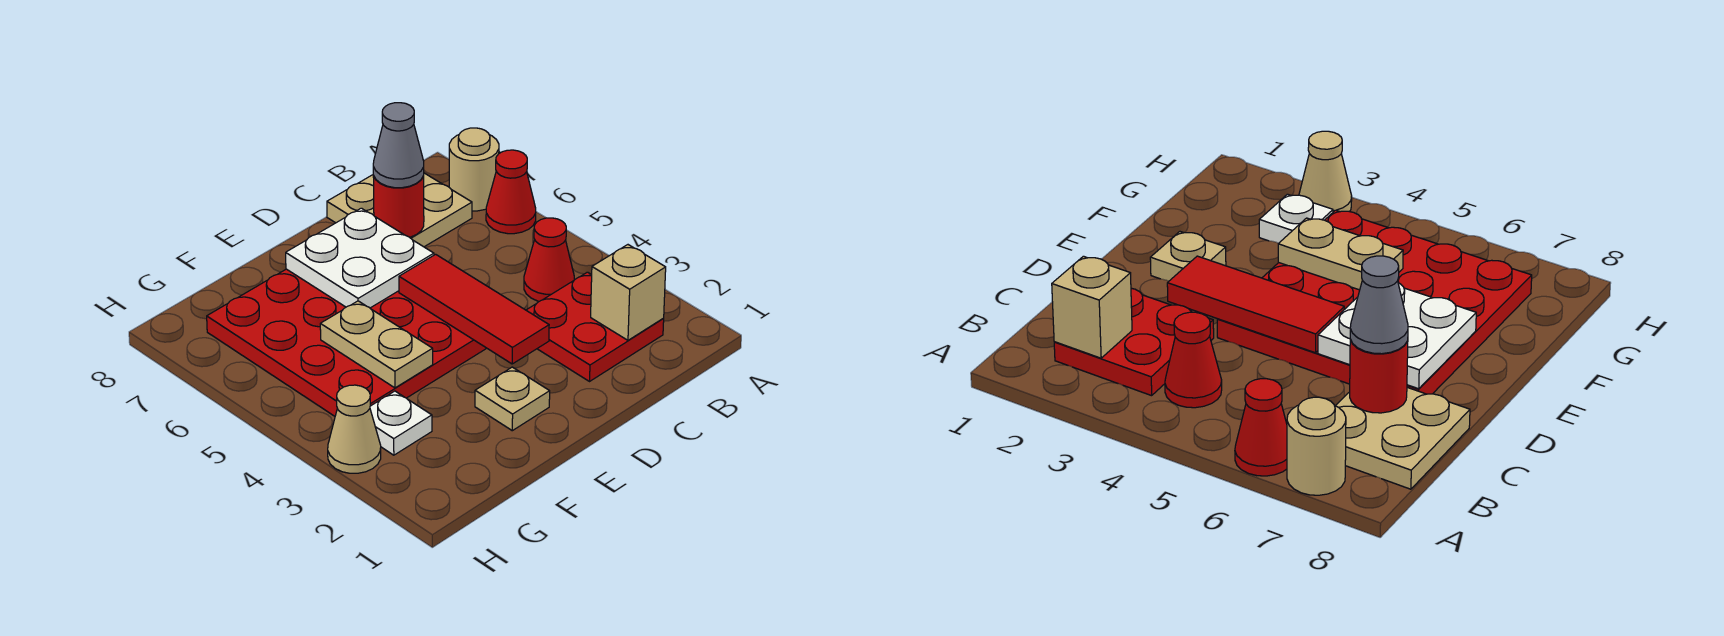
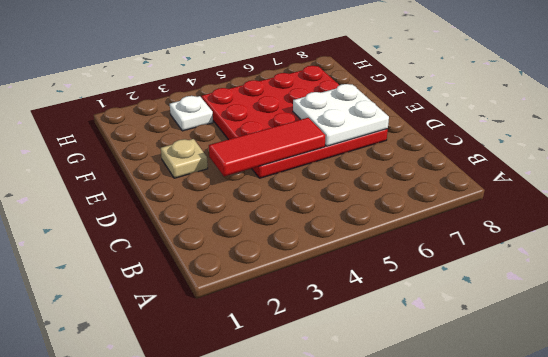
none -> red cone A6 level 1
none -> tan round brick A7 level 1
none -> red plate B2:C3 level 1

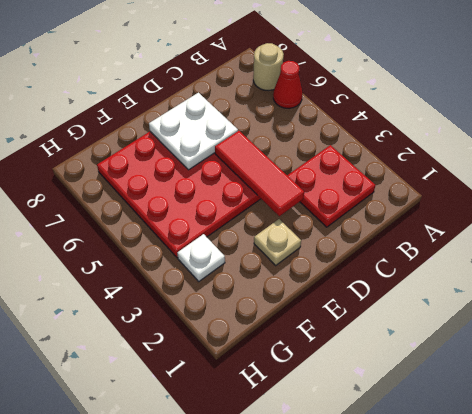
none -> red cone B4 level 1
none -> tan plate B7:C8 level 1
none -> tan cone H3 level 1

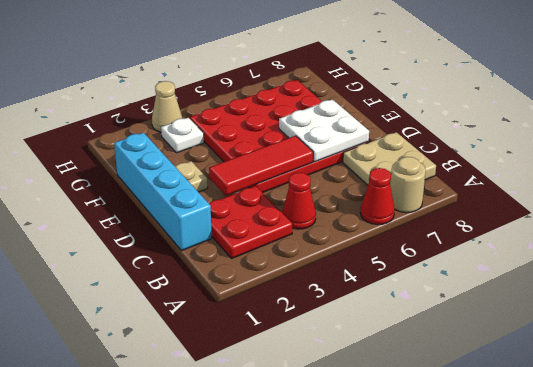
cyan brick C1:F1 level 1 -> none
none -> tan brick B2 level 2
none -> red round brick C7 level 2
none -> tan plate F4:F5 level 2

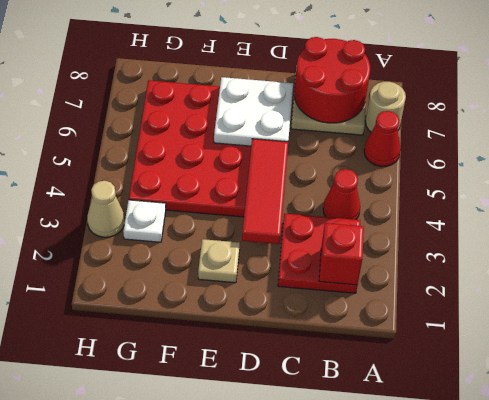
red brick B2 level 2 -> tan brick B2 level 2
red round brick B7:C8 level 2 -> red round brick C7 level 2
none -> tan plate F4:F5 level 2
none -> grey cone C7 level 3

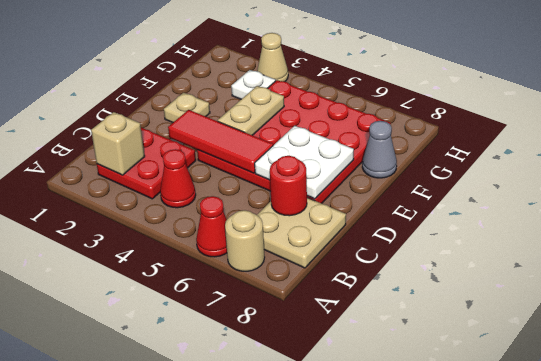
tan plate E4:F4 level 2 -> tan plate F4:F5 level 2
grey cone F8 level 1 -> grey cone C7 level 3

